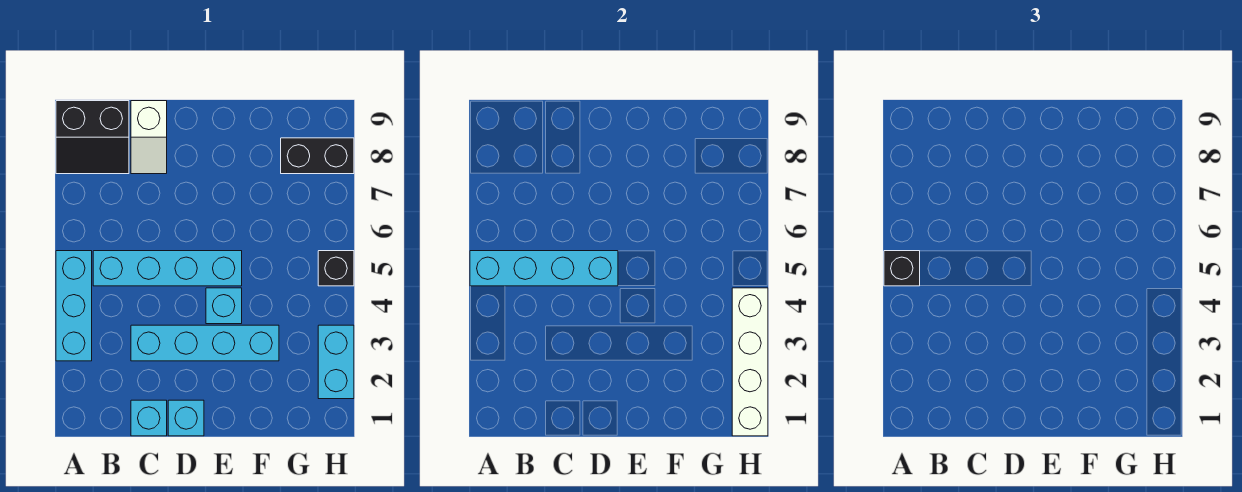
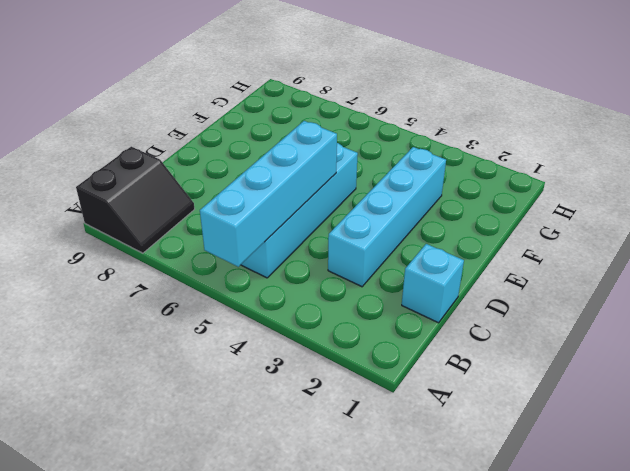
none -> cyan brick A3:A5 level 1
none -> white slope C8:C9 level 1 top 9
none -> cyan brick D1 level 1

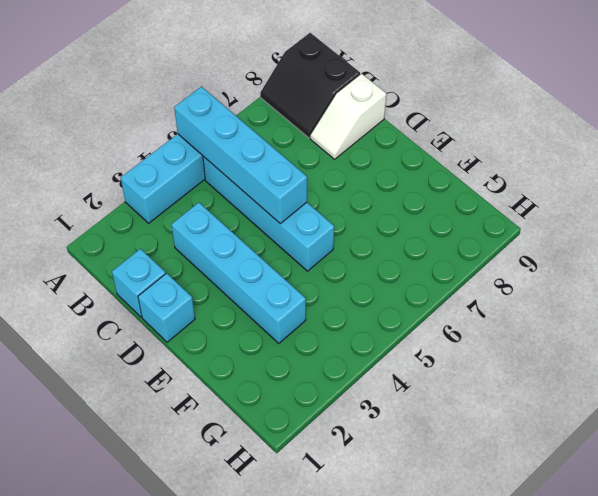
none -> cyan brick E4 level 1
none -> black brick G8:H8 level 1
none -> cyan brick H2:H3 level 1

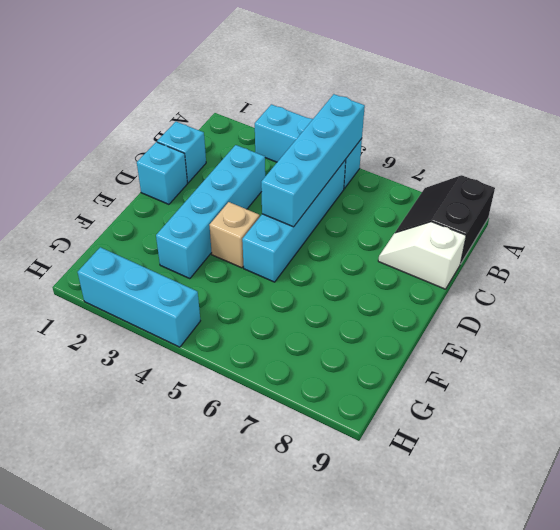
tan brick E4 level 1 -> cyan brick E4 level 1
cyan brick H2:H4 level 1 -> cyan brick H2:H3 level 1
none -> black brick G8:H8 level 1
none -> black brick H5 level 1
none -> white brick H1:H4 level 2

